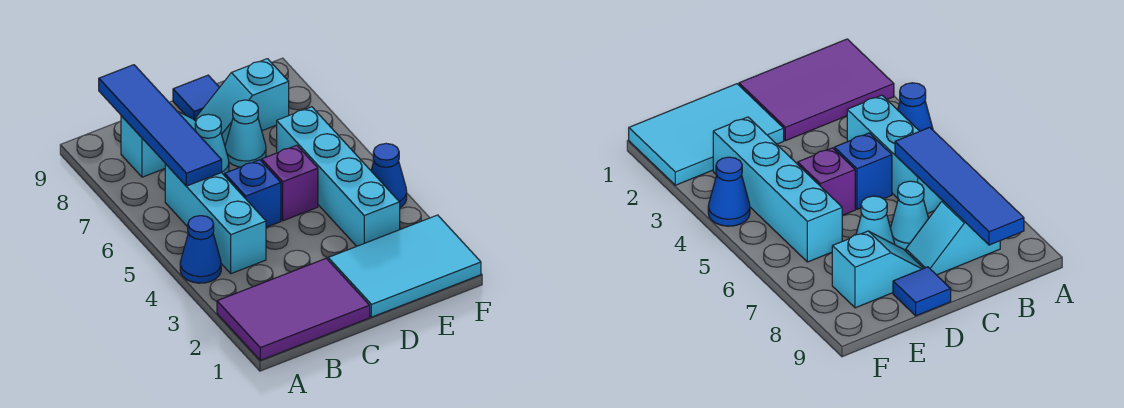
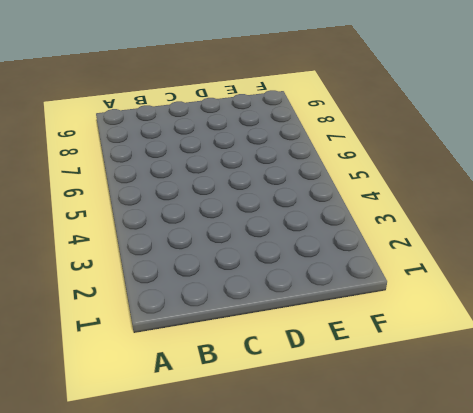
none -> purple tile A1:C2 level 1
none -> blue cone A4 level 1
none -> cyan brick B4:B6 level 1

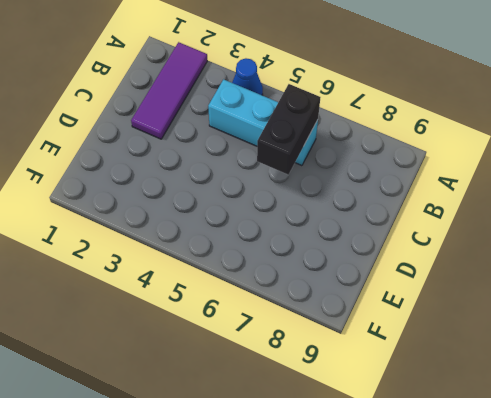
purple tile A2:C2 level 1 -> purple tile A1:C2 level 1
black brick B6:C6 level 2 -> blue tile B6:B9 level 2
none -> cyan slope B8:C8 level 1 top B
none -> blue brick C5 level 1
none -> cyan cone C7 level 1

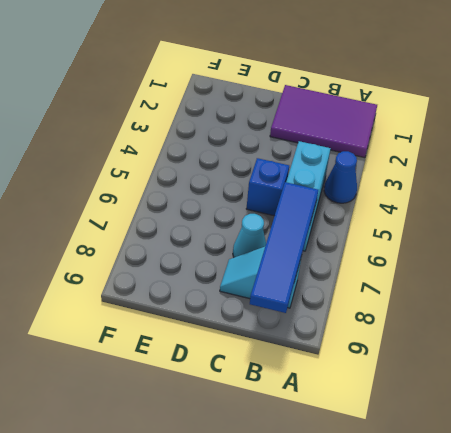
none -> cyan tile D1:F2 level 1
none -> purple brick D5 level 1
none -> cyan cone D7 level 1

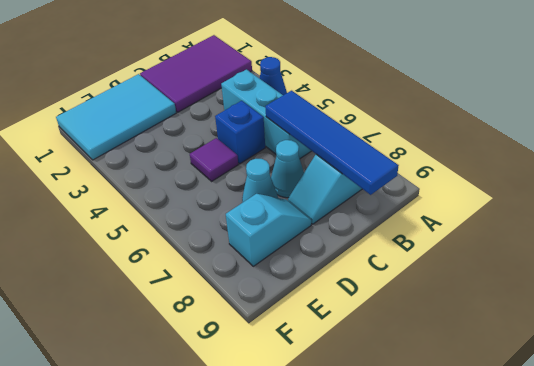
purple tile D5 level 1 -> purple brick D5 level 1
none -> blue tile D9 level 1
none -> cyan brick E3:E6 level 1
none -> blue cone F4 level 1

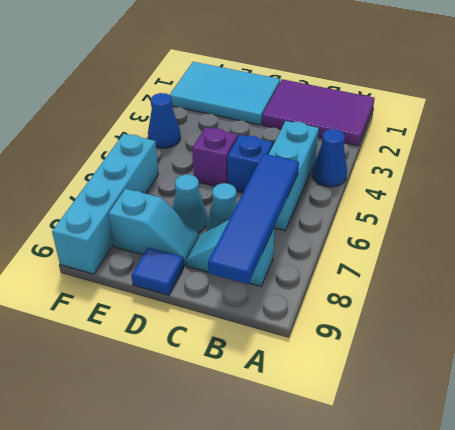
cyan brick F6:F9 level 1 -> cyan brick E3:E6 level 1

